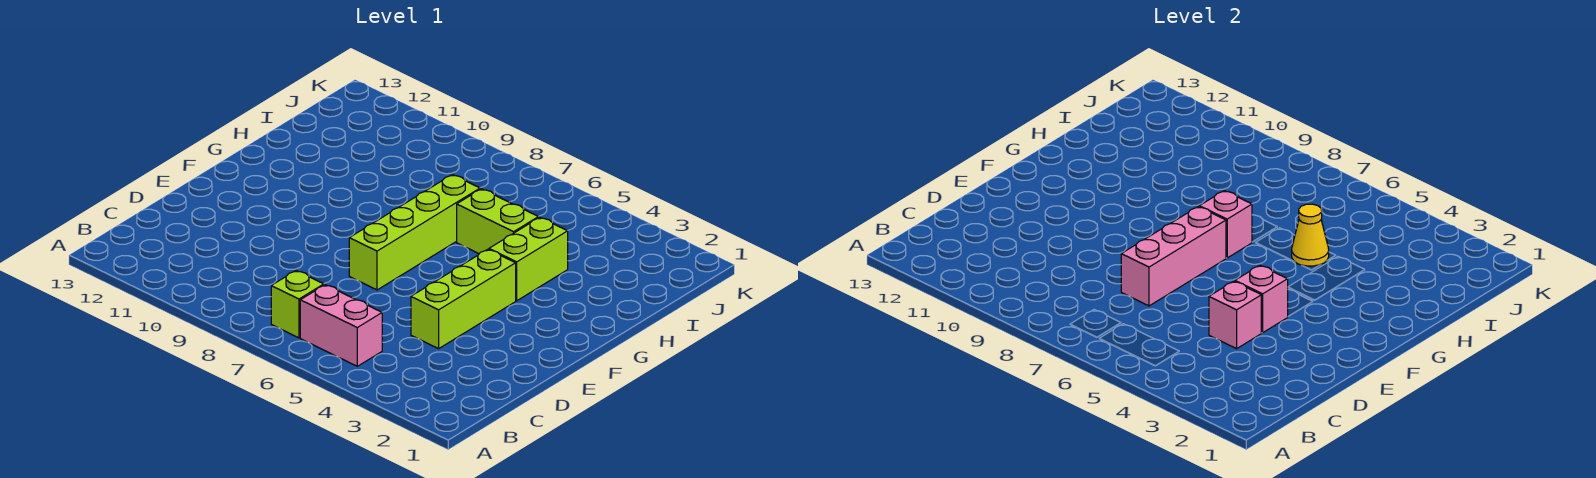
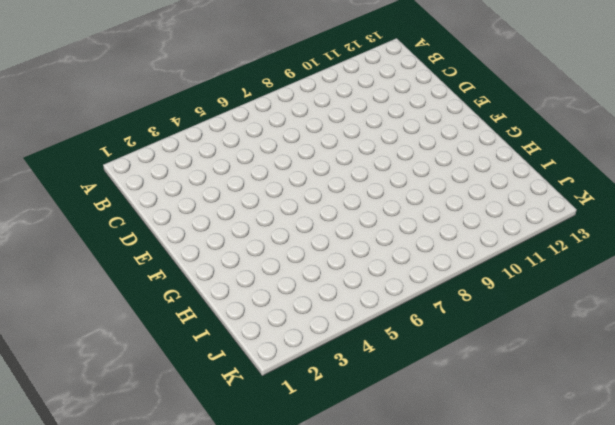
none -> pink brick B5:B6 level 1
none -> lime brick B7 level 1

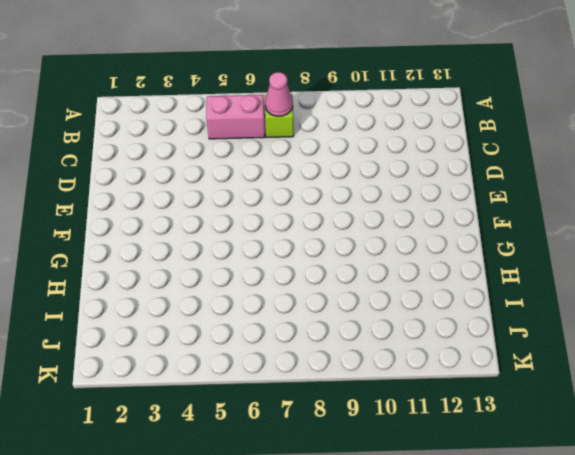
pink cone B7 level 2 -> none
none -> lime brick D4:F4 level 1
none -> lime brick E7:H7 level 1

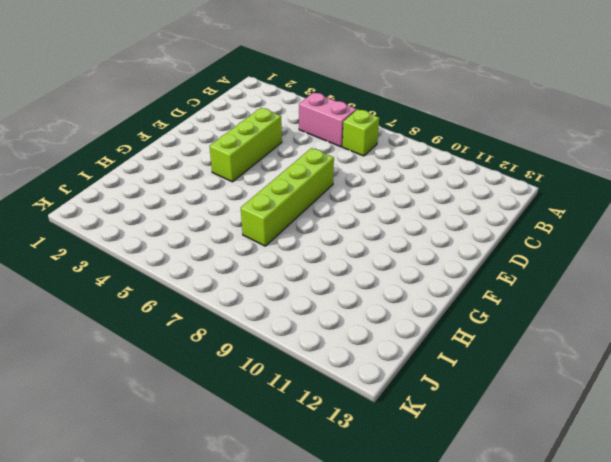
none -> lime brick G4:H4 level 1
none -> lime brick H5:H6 level 1

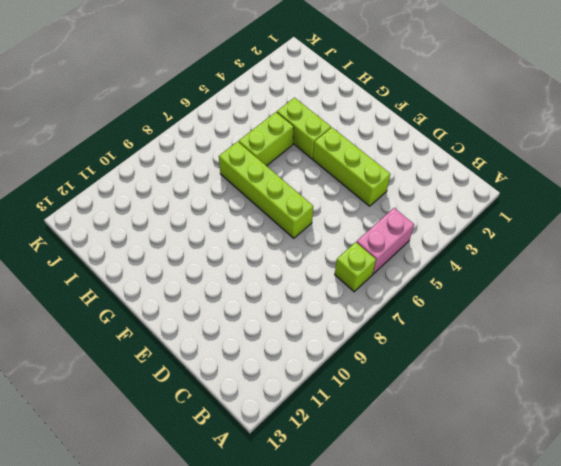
none -> pink brick D4 level 2
none -> pink brick D7:F7 level 2

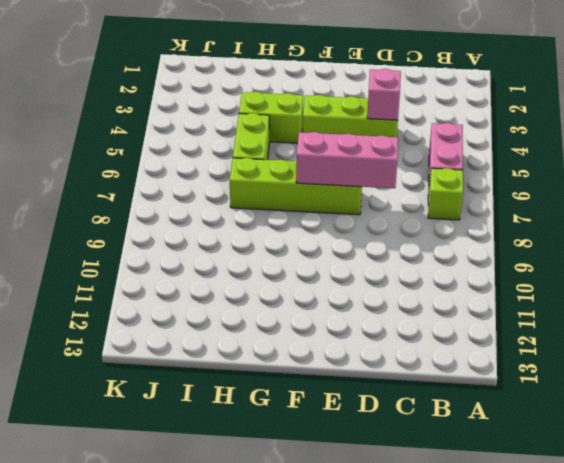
none -> pink brick E4 level 2
none -> pink brick G7 level 2

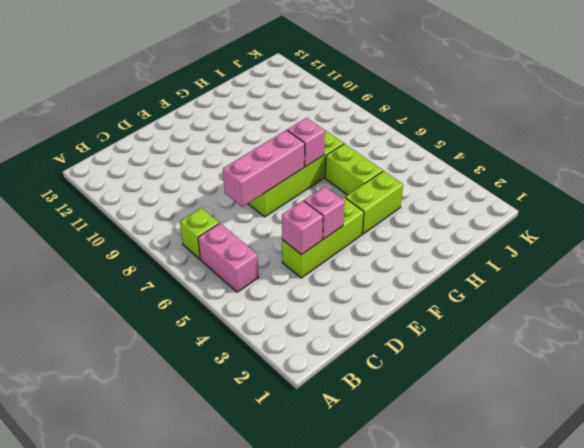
none -> yellow cone H5 level 2

